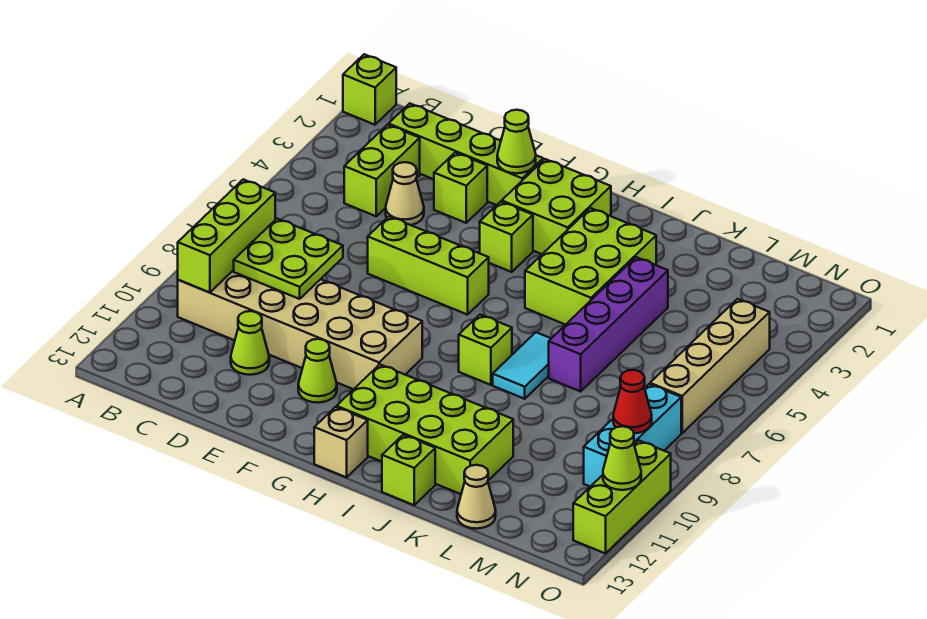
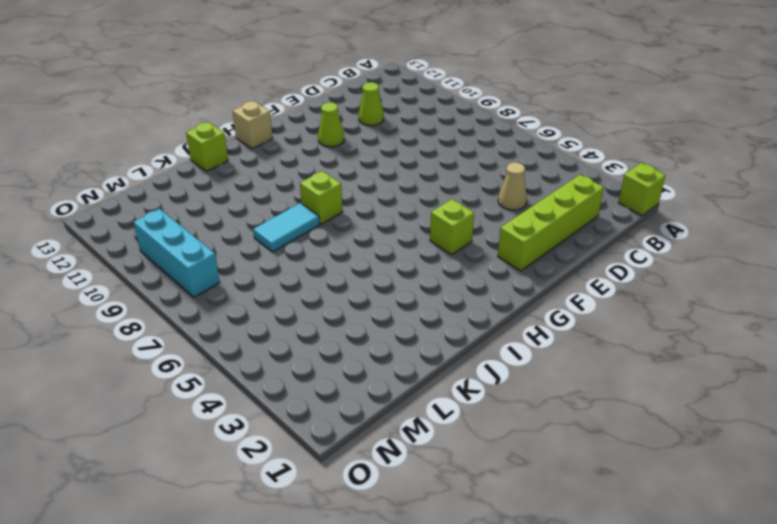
cyan tile J8:K8 level 1 -> cyan tile J7:J8 level 1
none -> tan brick B9:G10 level 1
none -> lime brick C3:C4 level 1
none -> lime brick E3 level 1

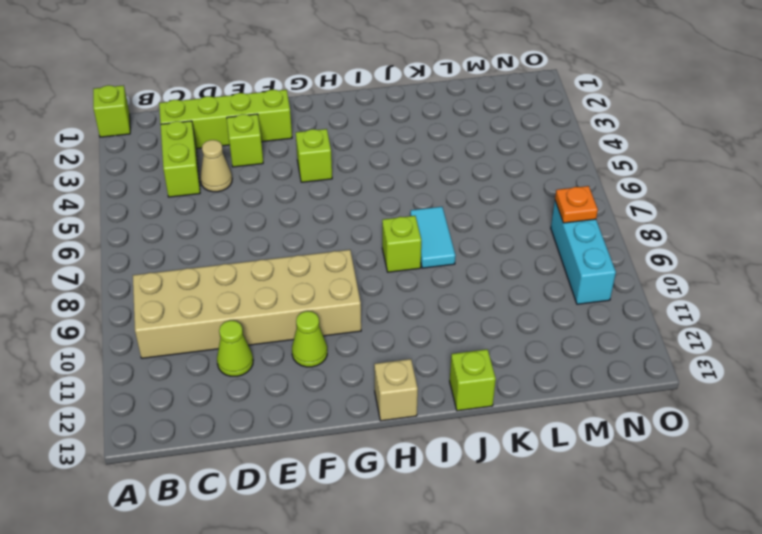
orange plate N8 level 2 -> none
none -> lime brick E6:G6 level 1
none -> lime brick G2:H3 level 1
none -> lime brick H11:K12 level 1

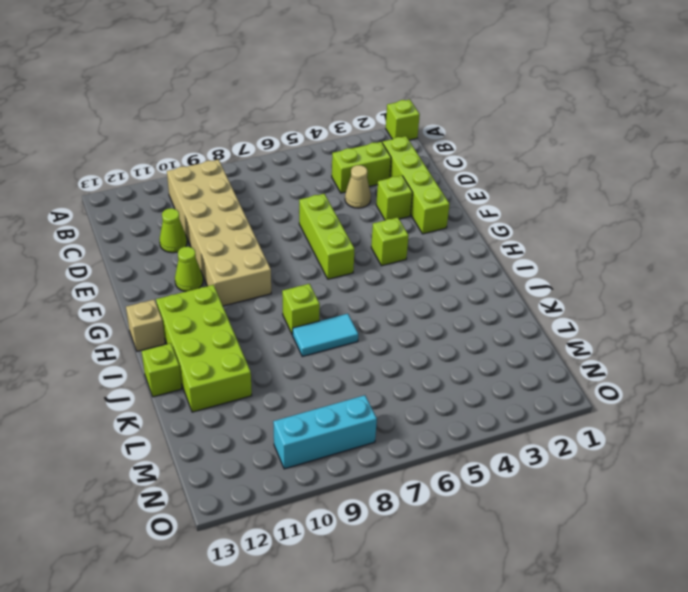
none -> lime brick G2:H3 level 1
none -> lime brick I3:J5 level 1
none -> purple brick K4:K7 level 1

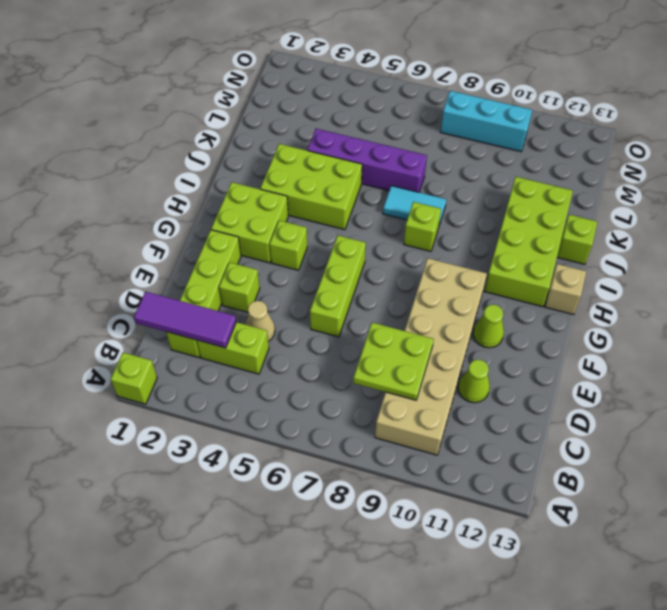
purple tile C1:C3 level 2 -> none
none -> tan cone L13 level 1
none -> tan brick N4:N7 level 1
none -> lime brick O10:O12 level 1

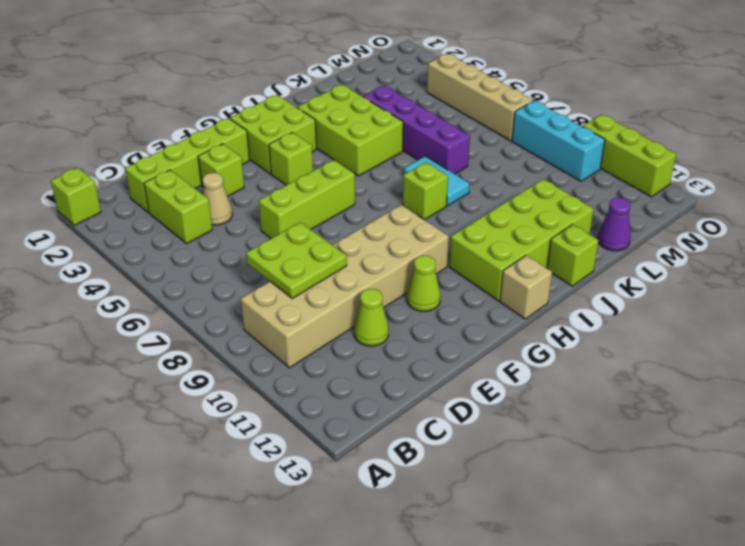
purple cone L13 level 1 -> tan cone L13 level 1
none -> lime brick B8:B10 level 2
none -> lime cone F2 level 2
none -> red cone N9 level 2

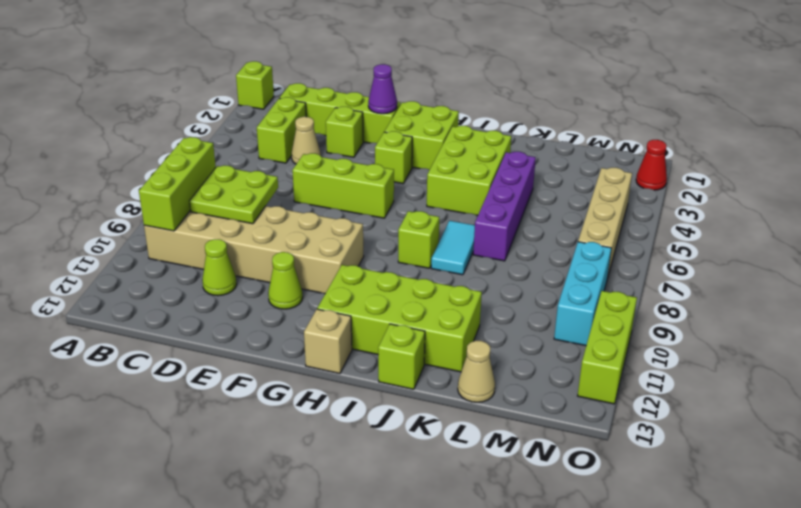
purple cone F2 level 2 -> lime cone F2 level 2
red cone O2 level 1 -> red cone N9 level 2
none -> lime cone O11 level 2

